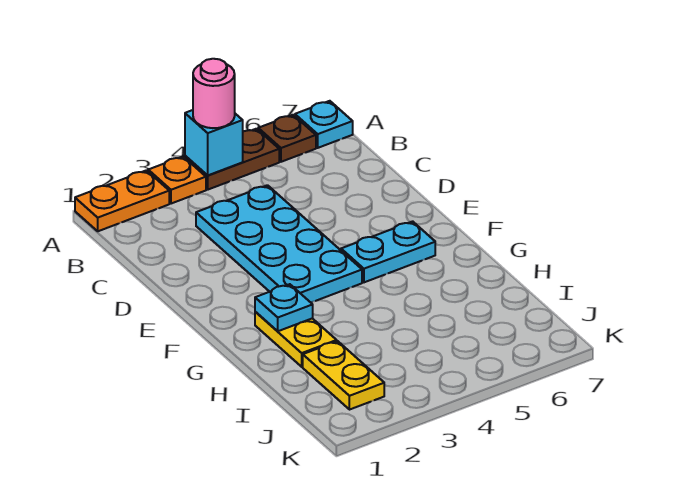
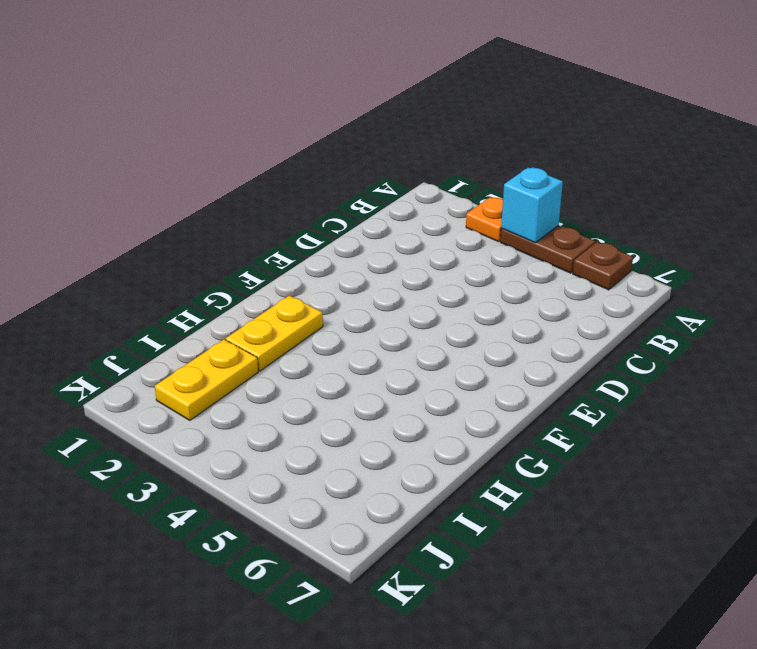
none -> orange plate A1:A2 level 1
none -> cyan plate A7 level 1
none -> cyan plate C3:F4 level 1

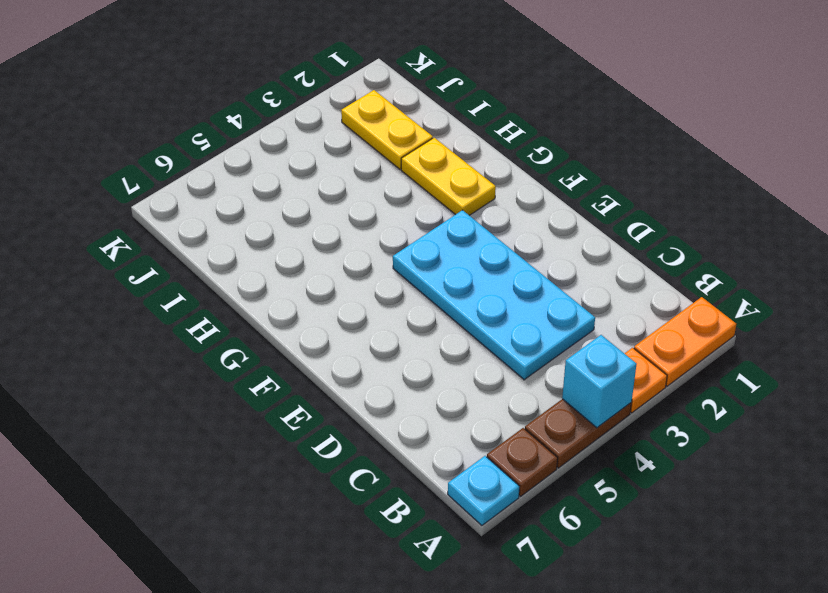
none -> cyan plate F5:F6 level 1
none -> cyan plate G2 level 2
none -> pink round brick A4 level 3

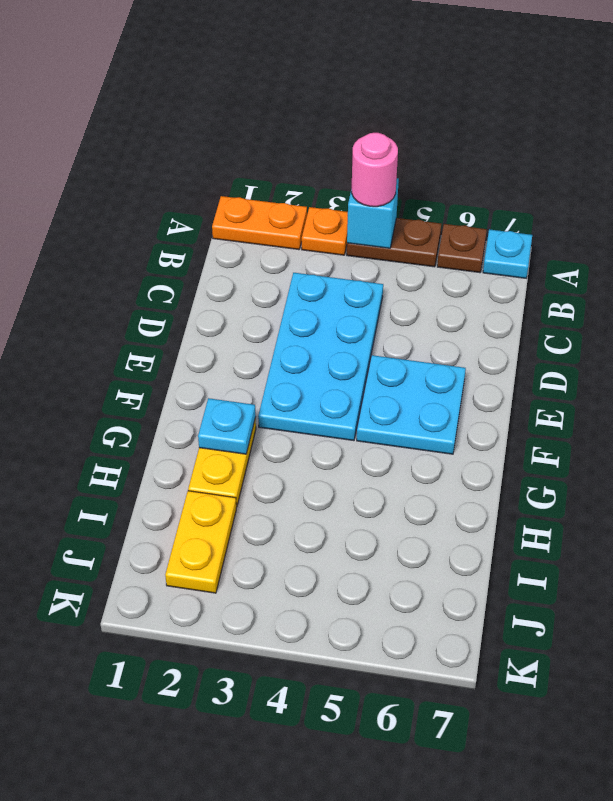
cyan plate E5:F6 level 1 -> cyan plate F5:F6 level 1

